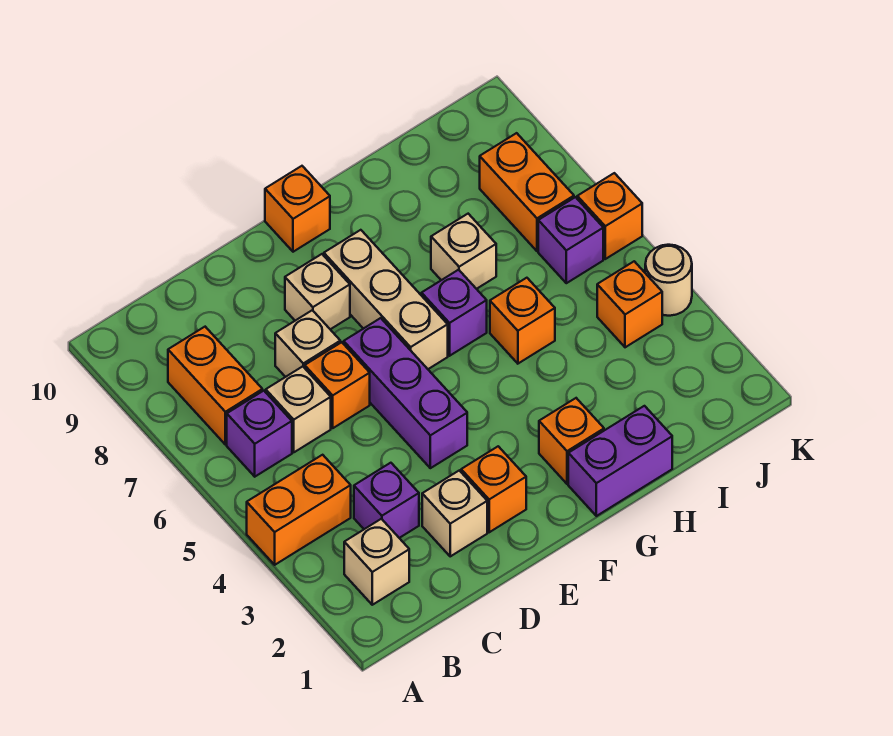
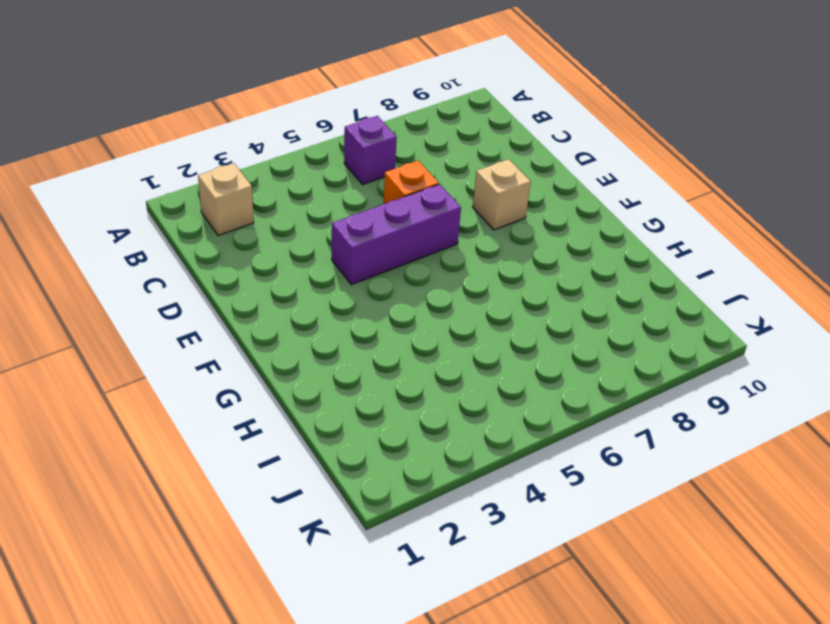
none -> orange brick A4:B4 level 1
none -> orange brick B7:B8 level 1
none -> purple brick C3 level 1

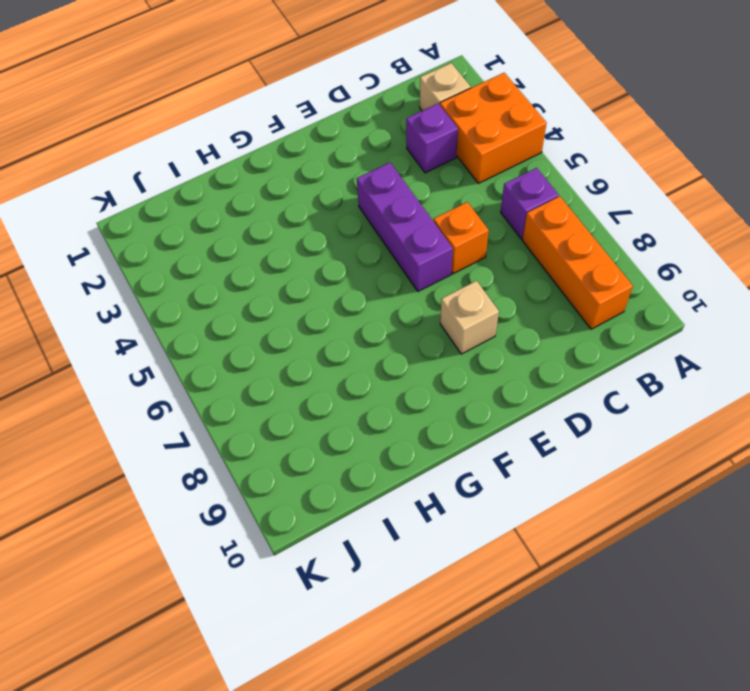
orange brick A3:B4 level 1 -> orange brick A4:B4 level 1
orange brick B7:B9 level 1 -> orange brick B7:B8 level 1
none -> tan brick C6 level 1
none -> tan brick D2 level 1
none -> tan brick D7 level 1

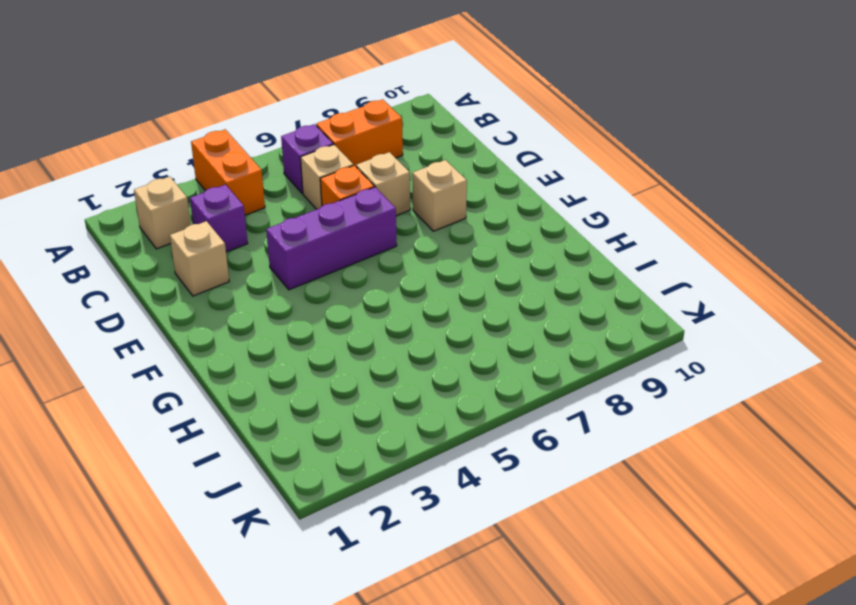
none -> orange brick E2 level 1
none -> tan brick F6:F8 level 1
none -> orange brick F10 level 1

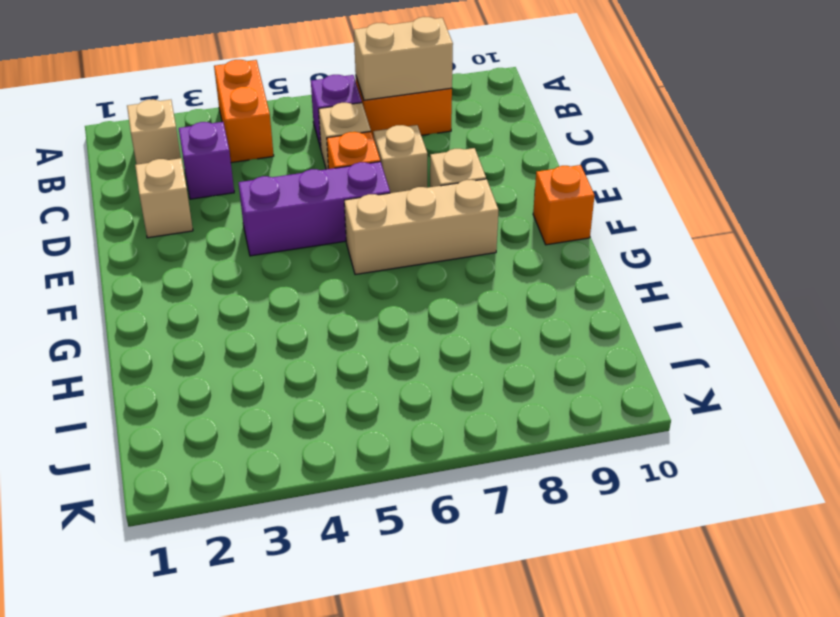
tan brick B7:B8 level 2 -> none
none -> orange brick E2 level 1
none -> purple brick G1:H1 level 1
none -> orange brick G2 level 1

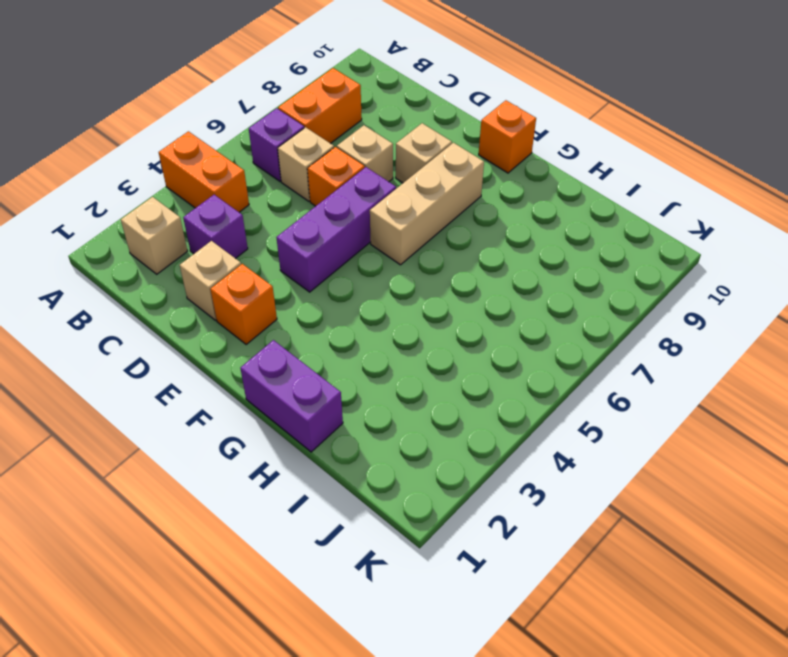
none -> orange brick G2 level 1
none -> purple brick G6 level 1
none -> orange brick H5 level 1

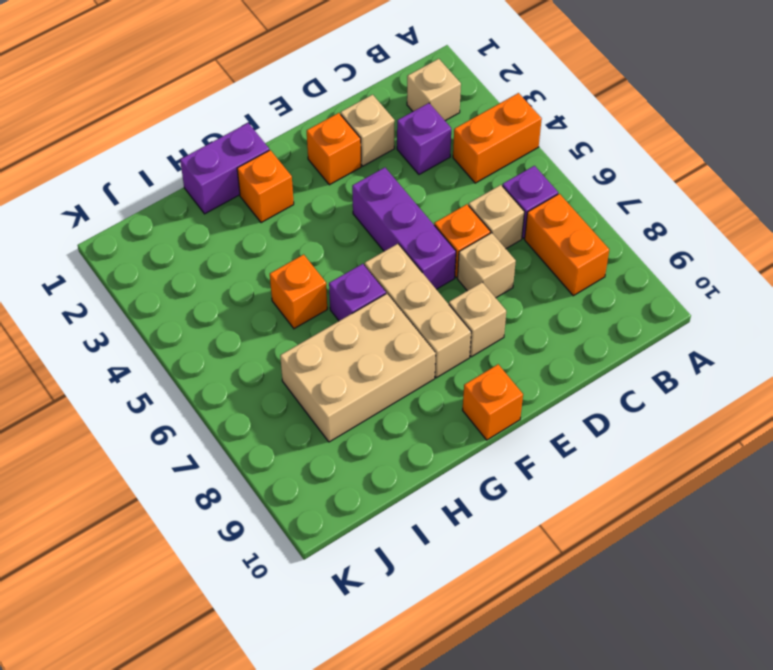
tan brick G7:I8 level 1 -> tan brick H7 level 1
none -> orange brick J4 level 1
none -> purple brick J6 level 1
none -> orange brick J7:J8 level 1

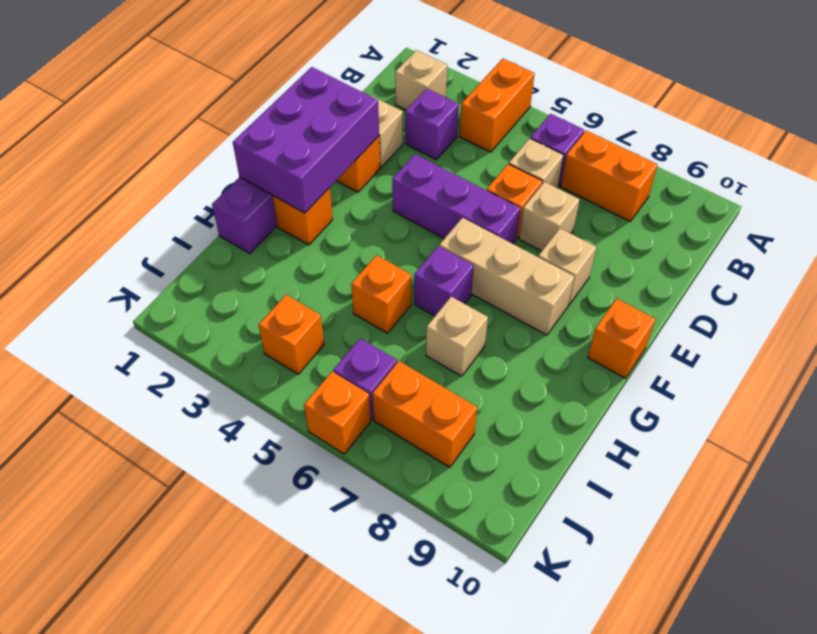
purple brick E1:G2 level 2 -> none
none -> tan round brick K4 level 1

